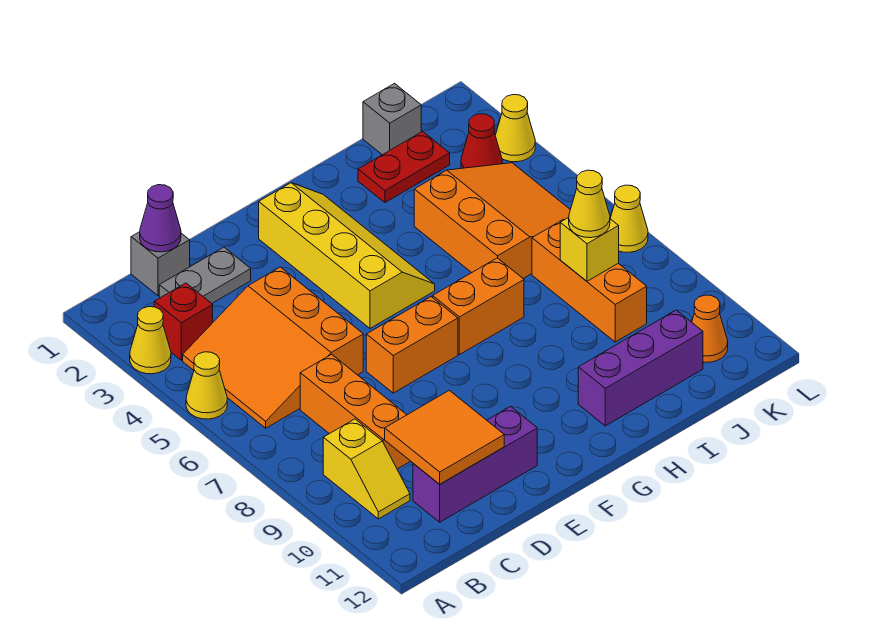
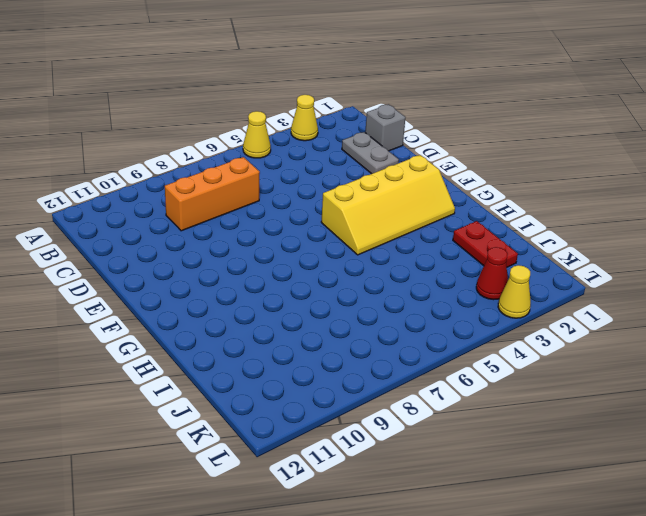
none -> red brick B3 level 1
none -> orange slope B4:D6 level 1 top D
none -> yellow slope B9:B10 level 1 top 9

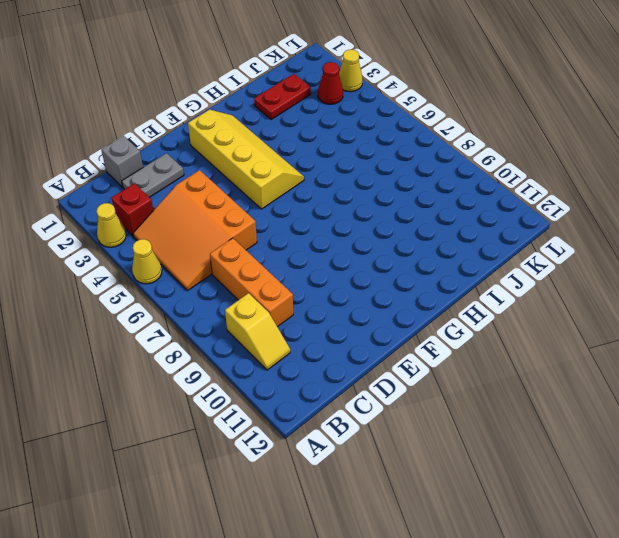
none -> purple brick C11:E11 level 1
none -> orange brick E7:F7 level 1
none -> orange brick G7:H7 level 1

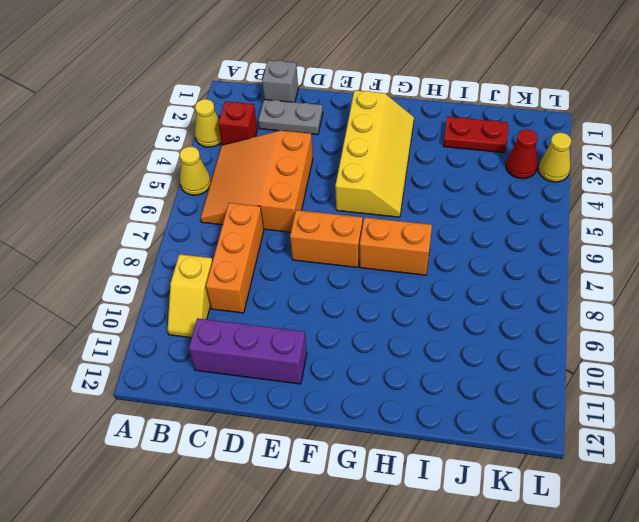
none -> purple brick H11:J11 level 1
none -> orange slope I4:K6 level 1 top I
none -> grey brick J1 level 1

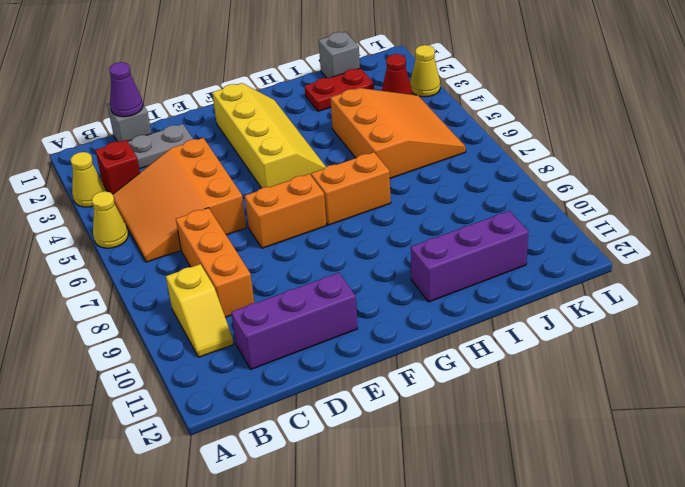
none -> orange brick J7:J9 level 1
none -> orange cone K11 level 1
none -> yellow cone L7 level 1

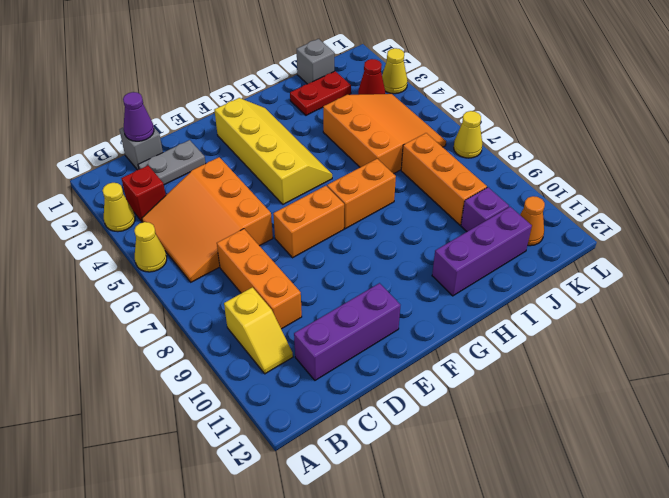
purple brick J10 level 1 -> none
none -> orange tile C10:D11 level 2
none -> yellow brick J8 level 2
none -> yellow cone J8 level 3

